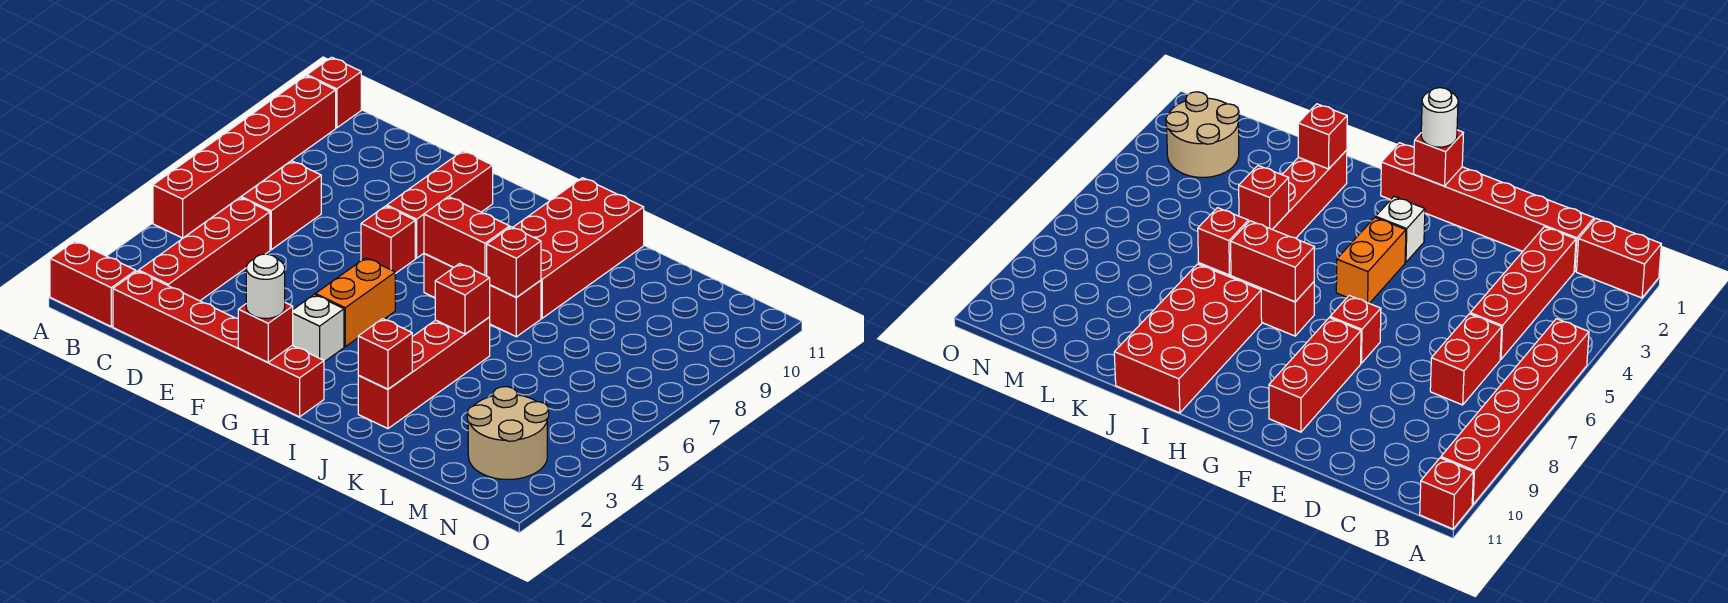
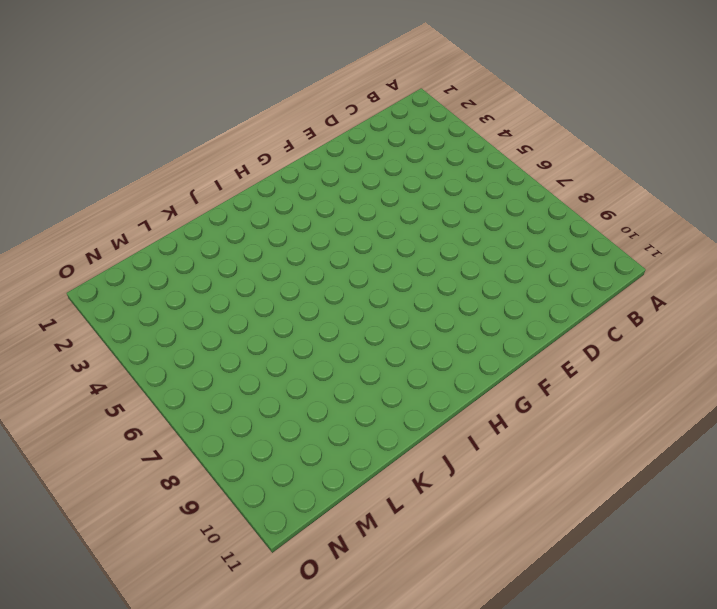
none -> red brick A1:B1 level 1
none -> red brick A5:A10 level 1
none -> red brick A11 level 1

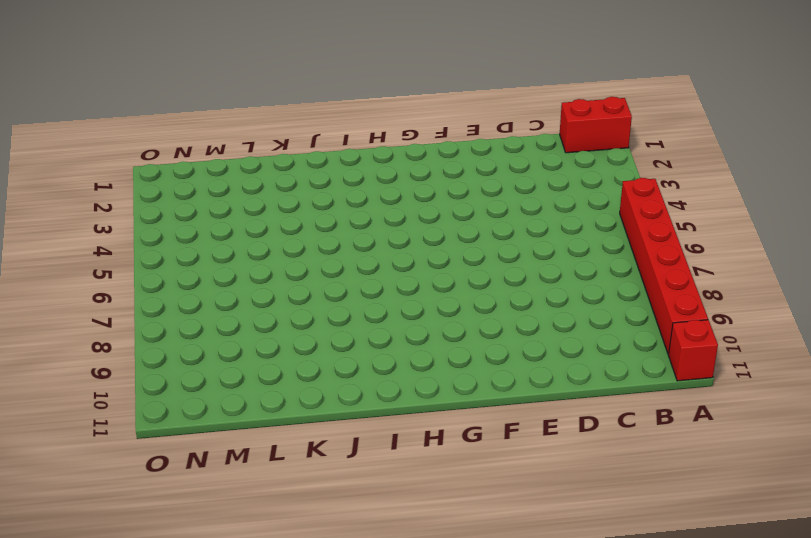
none -> red brick C1:H1 level 1
none -> red brick C2:C5 level 1
none -> red brick C6:C7 level 1

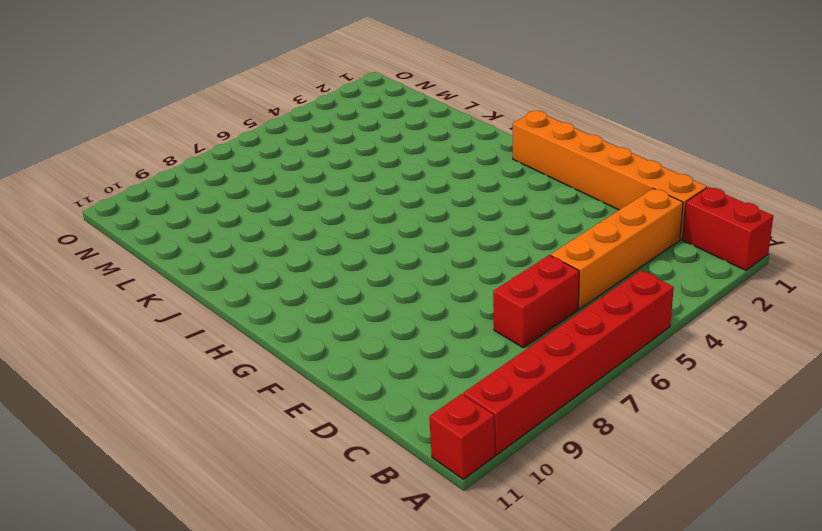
orange brick C1:H1 level 1 -> red brick C1:H1 level 1
orange brick C2:C5 level 1 -> red brick C2:C5 level 1
none -> red brick F7 level 1
none -> red brick F8:F10 level 1
none -> white brick G3 level 1

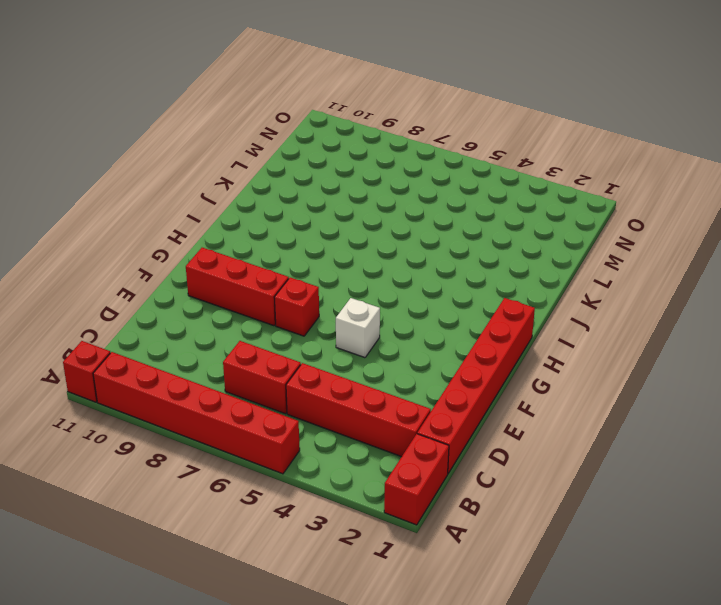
white brick F5 level 1 -> white brick G3 level 1
none -> orange brick G4:G5 level 1
none -> red brick H7:J7 level 1
none -> red brick I8:J11 level 1

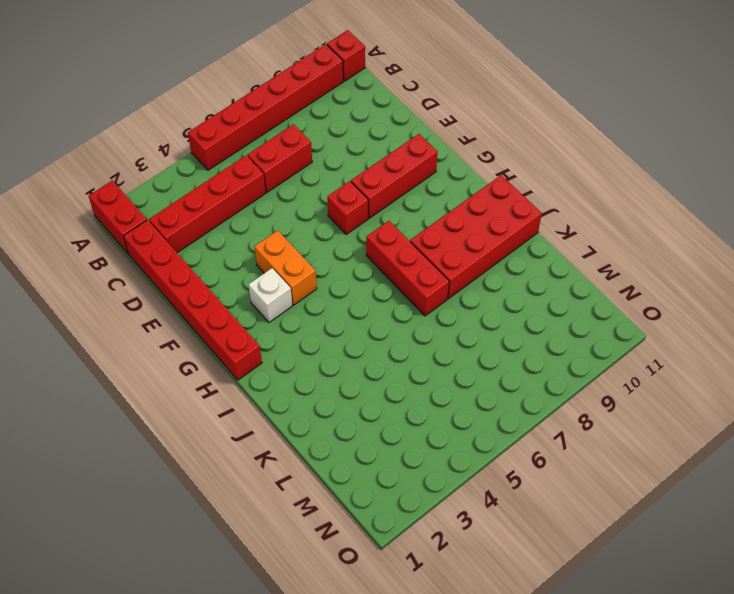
orange brick F4:G4 level 1 -> orange brick G4:G5 level 1
none -> red brick J2:J5 level 1
none -> tan round brick M2:N3 level 1
none -> red brick G1 level 2

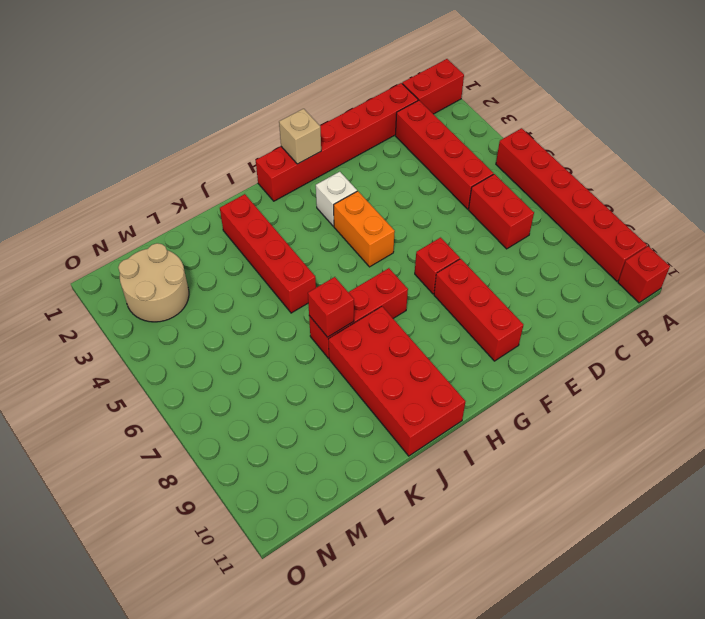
tan brick G1 level 2 -> red brick G1 level 2
none -> red brick H7:I7 level 2
none -> red brick J2 level 2
none -> red brick J5 level 2

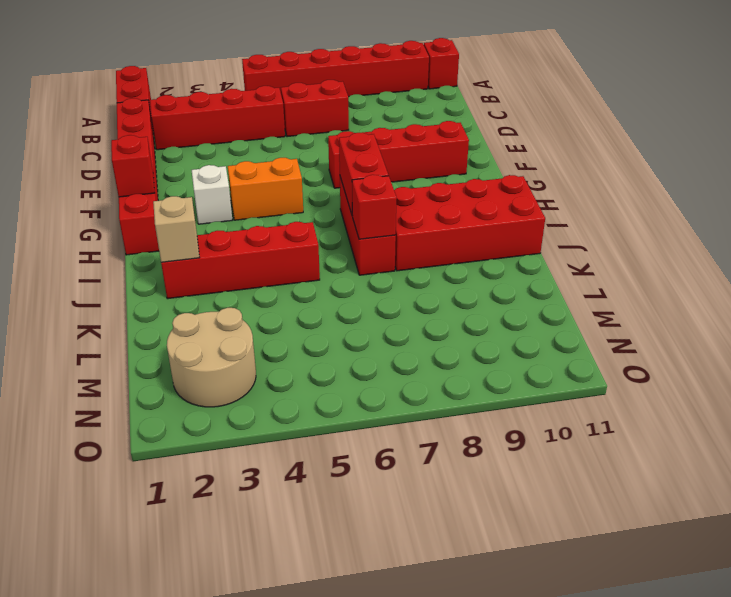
tan brick J2 level 2 -> red brick J2 level 2
none -> red brick J5 level 2
none -> white round brick G1 level 3

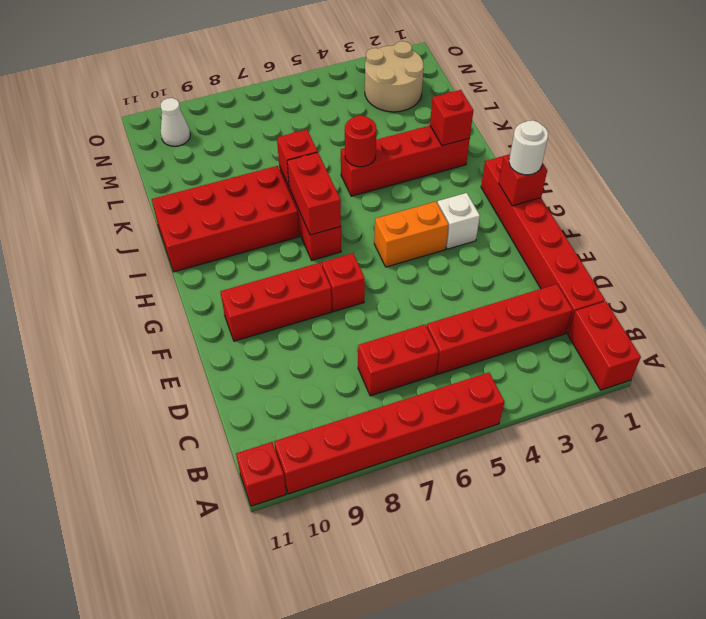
red round brick J5 level 2 -> red brick J5 level 2
white cone N10 level 1 -> none

